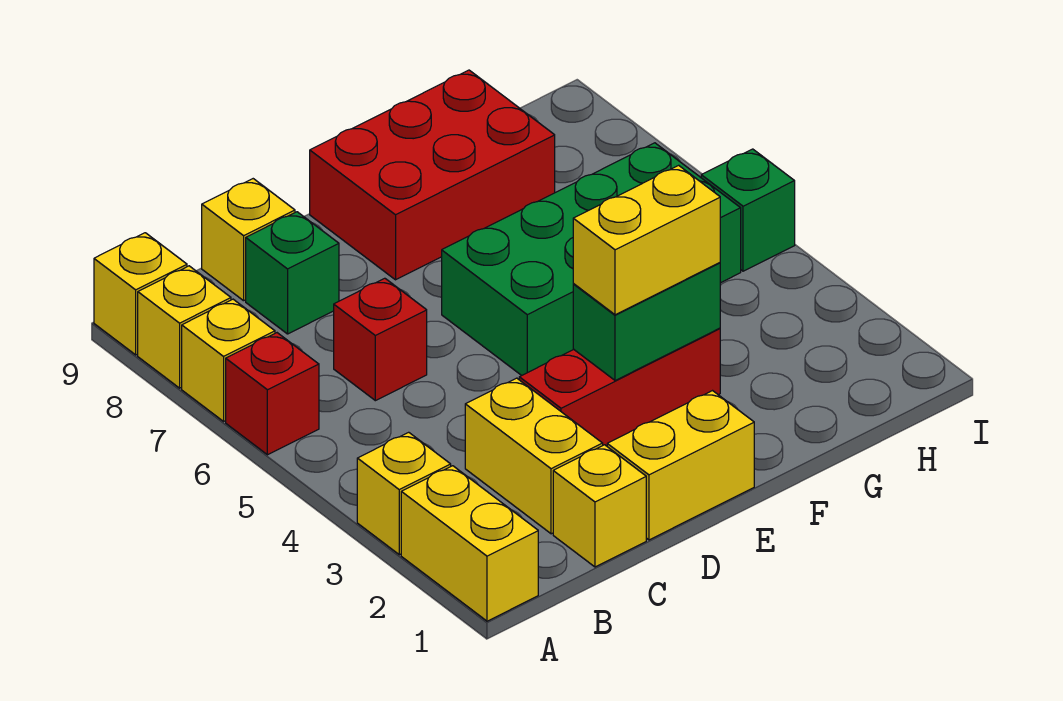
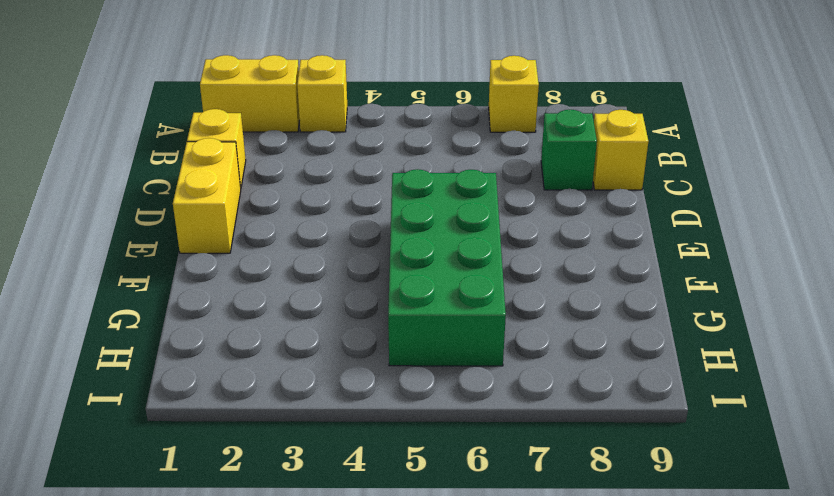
none -> red brick A6 level 1
none -> yellow brick A8 level 1
none -> yellow brick A9 level 1

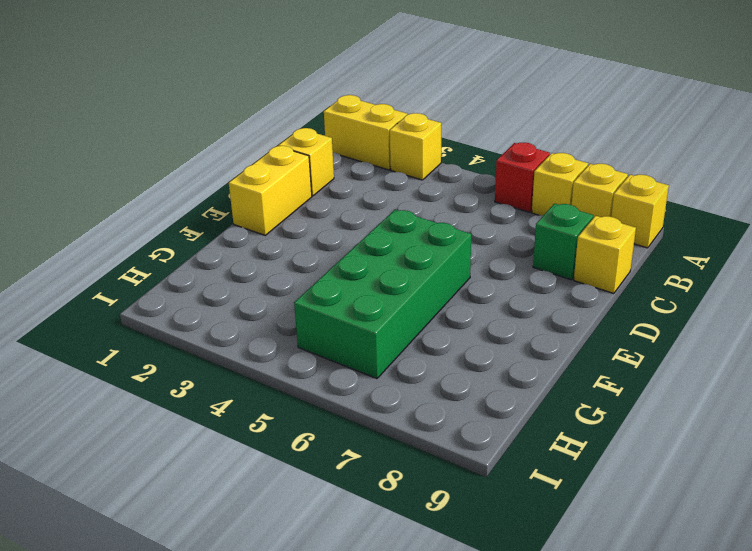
none -> yellow brick C2:C3 level 1
none -> red brick C6 level 1
none -> red brick D3:F3 level 1

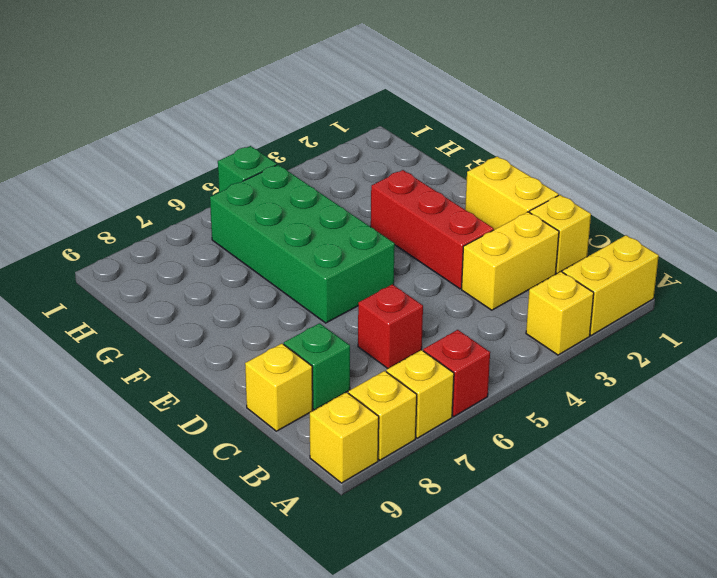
none -> red brick E8:G9 level 1
none -> green brick E3:F3 level 2
none -> yellow brick E3:F3 level 3

